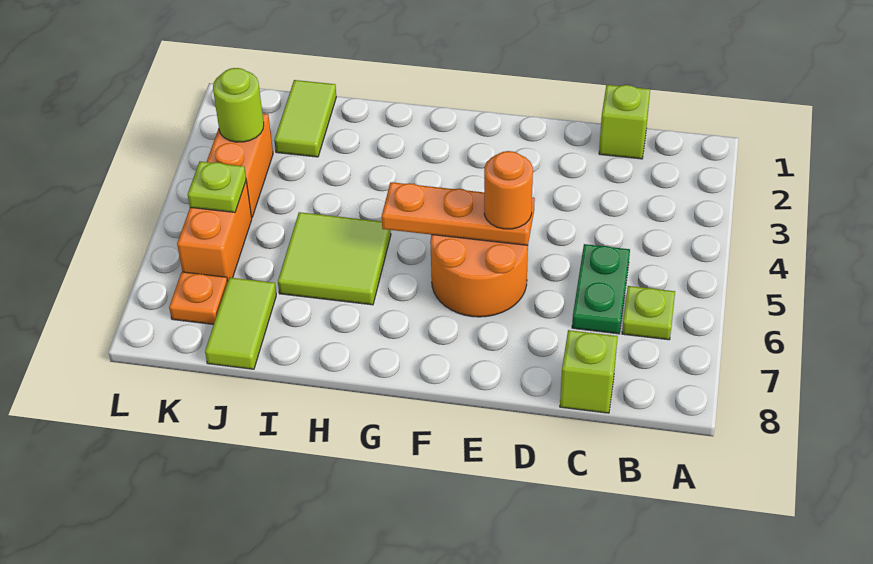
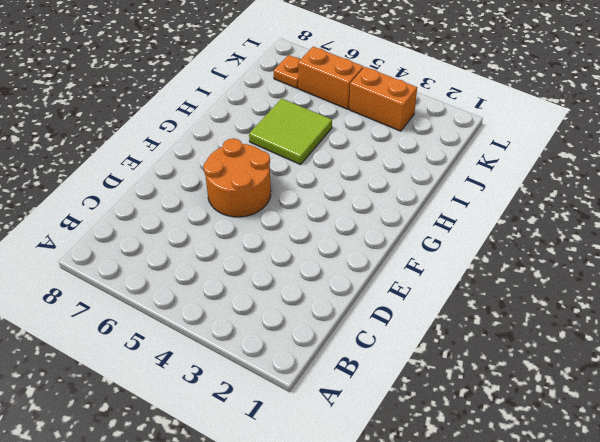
none -> lime plate B6 level 1
none -> lime brick C1 level 1
none -> green plate C5:C6 level 1

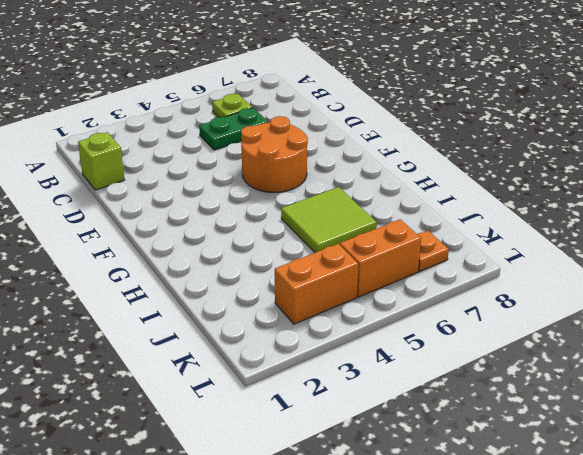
none -> lime brick C8 level 1
none -> lime tile J1:J2 level 1
none -> lime tile J7:J8 level 1

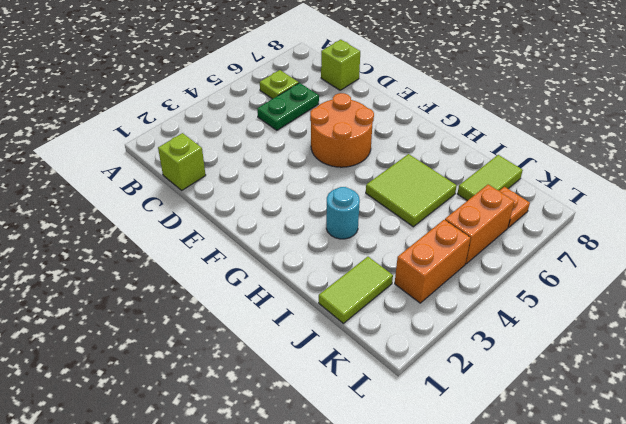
cyan round brick H3 level 1 -> none
none -> orange plate E5:G5 level 2
none -> lime round brick K3 level 2
none -> lime plate K5 level 2

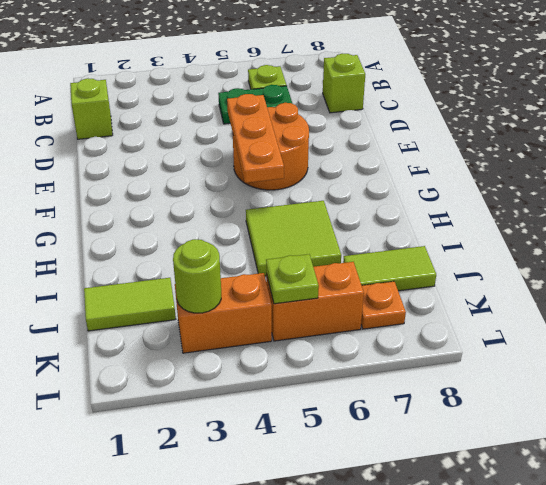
none -> orange round brick E5 level 3

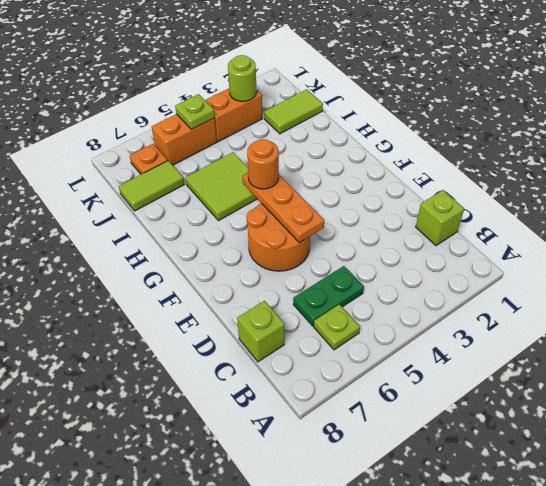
orange round brick G5 level 3 -> orange round brick E5 level 3

